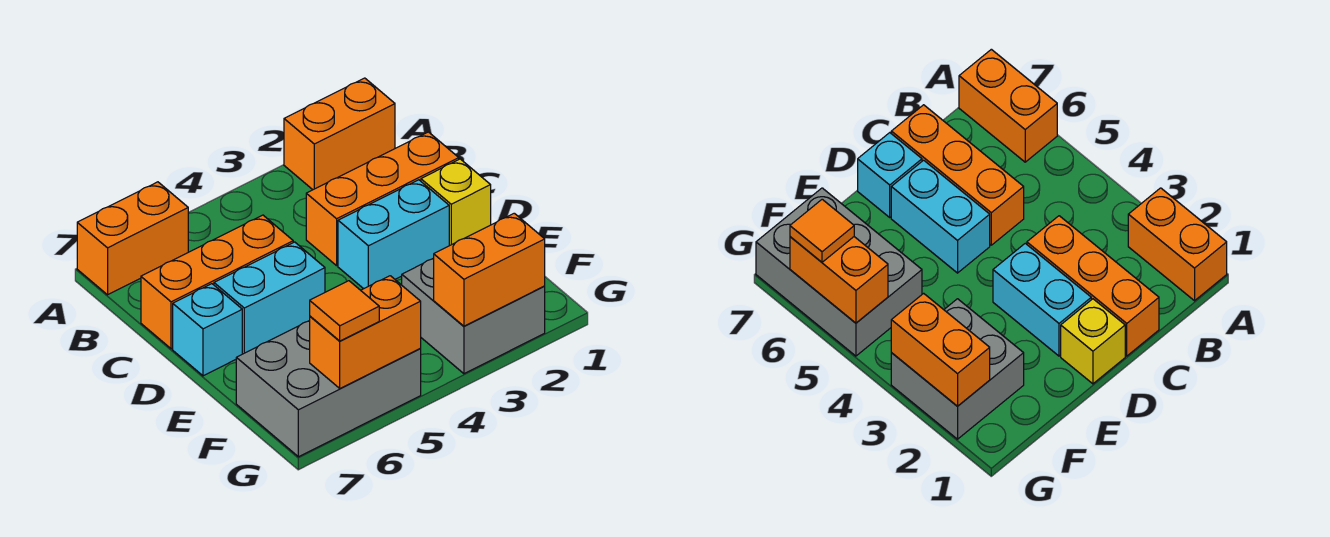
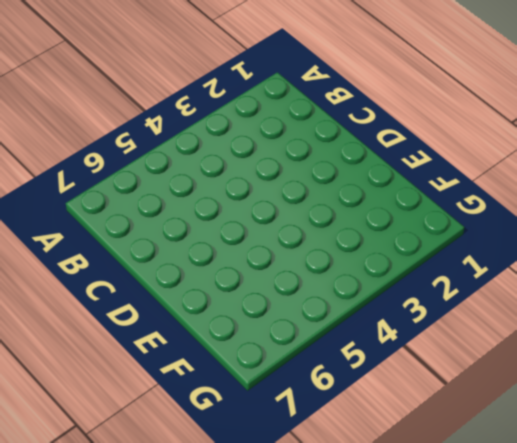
none -> orange brick A1:A2 level 1
none -> orange brick A6:A7 level 1
none -> orange brick C1:C3 level 1

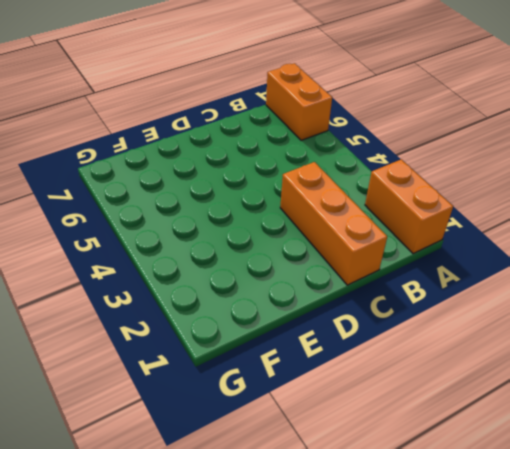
none -> orange brick C5:C7 level 1
none -> yellow brick D1 level 1
none -> cyan brick D2:D3 level 1

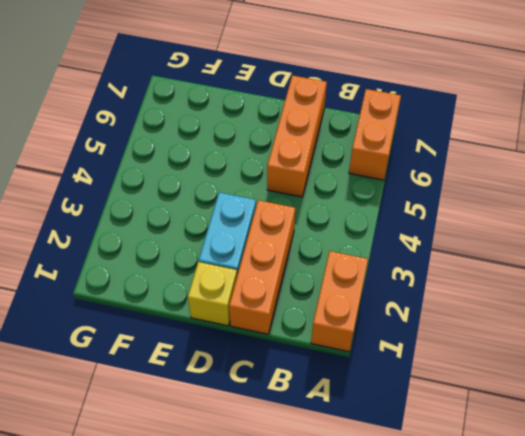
none -> cyan brick D5:D6 level 1
none -> cyan brick D7 level 1
none -> grey brick F2:G3 level 1

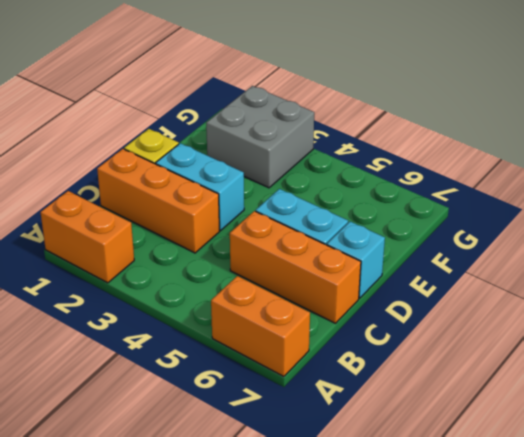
none -> grey brick F5:G7 level 1
none -> orange brick G2:G3 level 2
none -> orange brick G5:G6 level 2

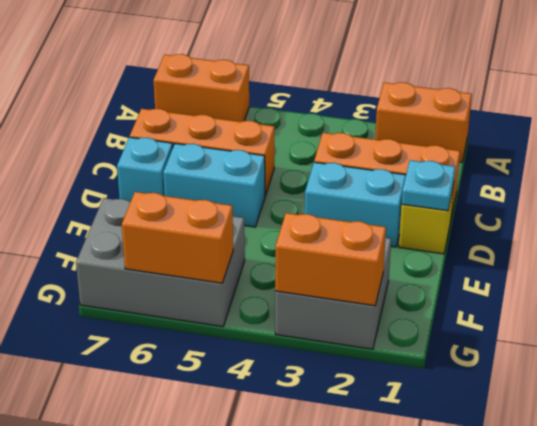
cyan plate D1 level 2 -> none
none -> orange tile G6 level 3

